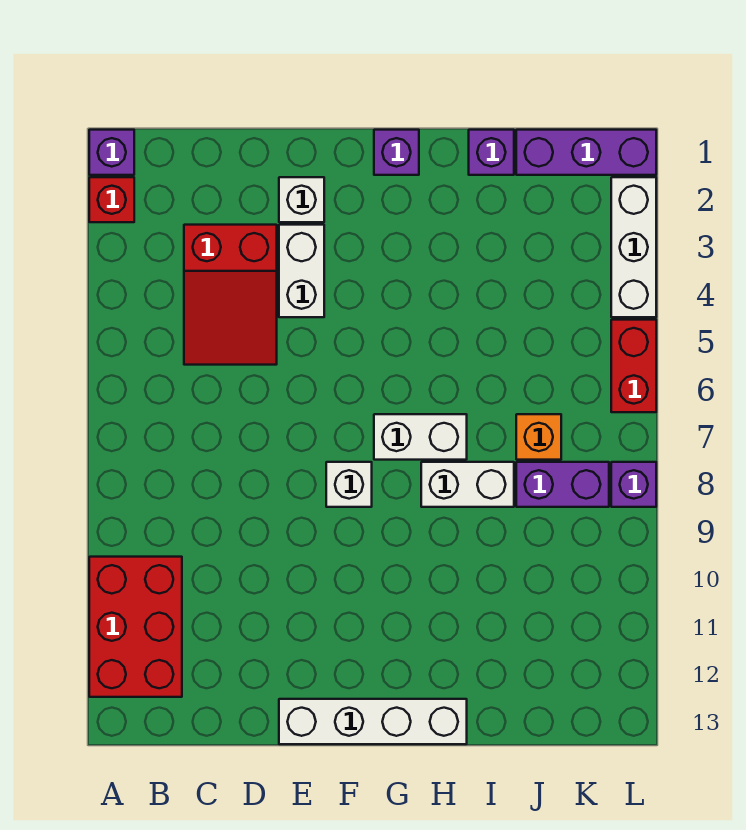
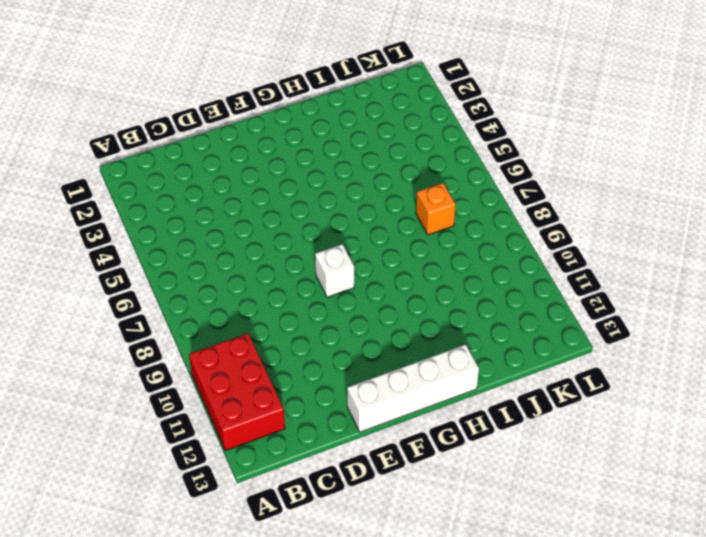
none -> purple brick A1 level 1
none -> red brick A2 level 1
none -> red slope C3:D5 level 1 top 3

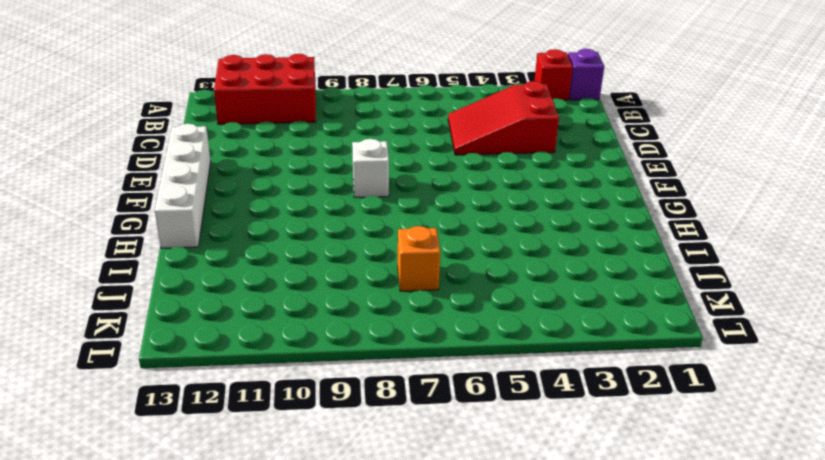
none -> white brick E2 level 1
none -> white brick E3:E4 level 1
none -> purple brick G1 level 1

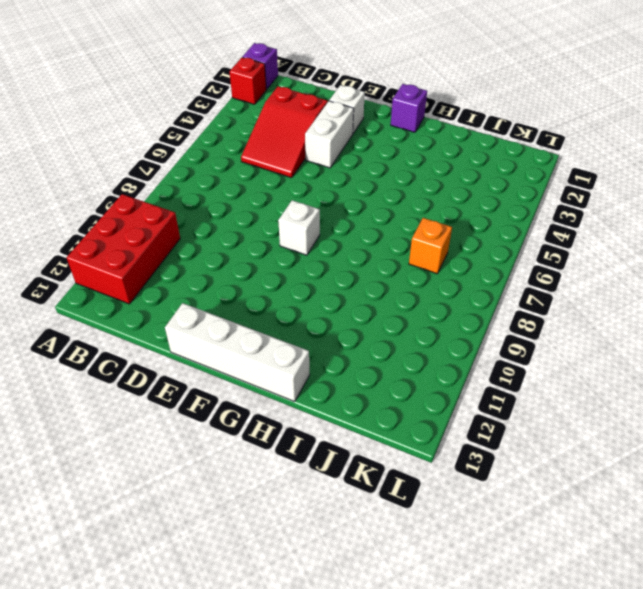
none -> white brick G7:H7 level 1
none -> white brick H8:I8 level 1
none -> purple brick I1 level 1

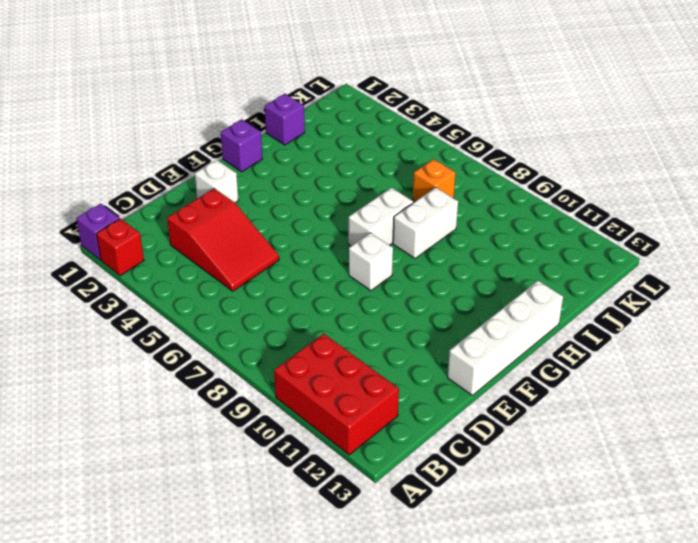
none -> white brick E3:E4 level 1
none -> purple brick J1:L1 level 1
none -> purple brick J8:K8 level 1

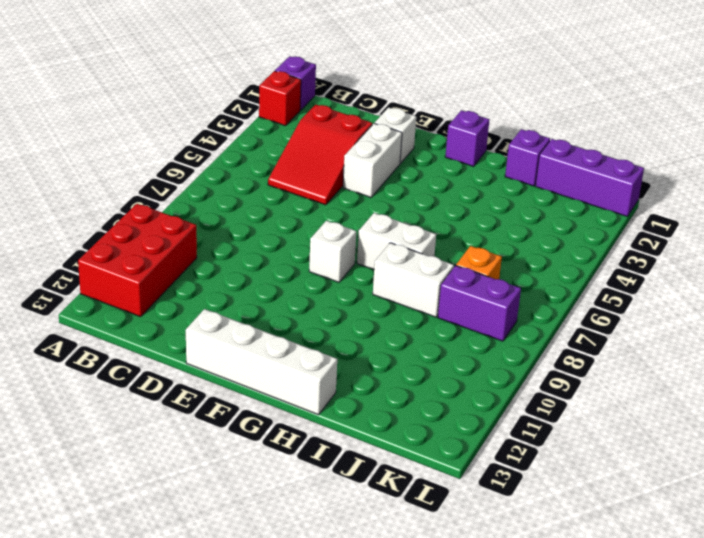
none -> white brick L2:L4 level 1
none -> red brick L5:L6 level 1
none -> purple brick L8 level 1

